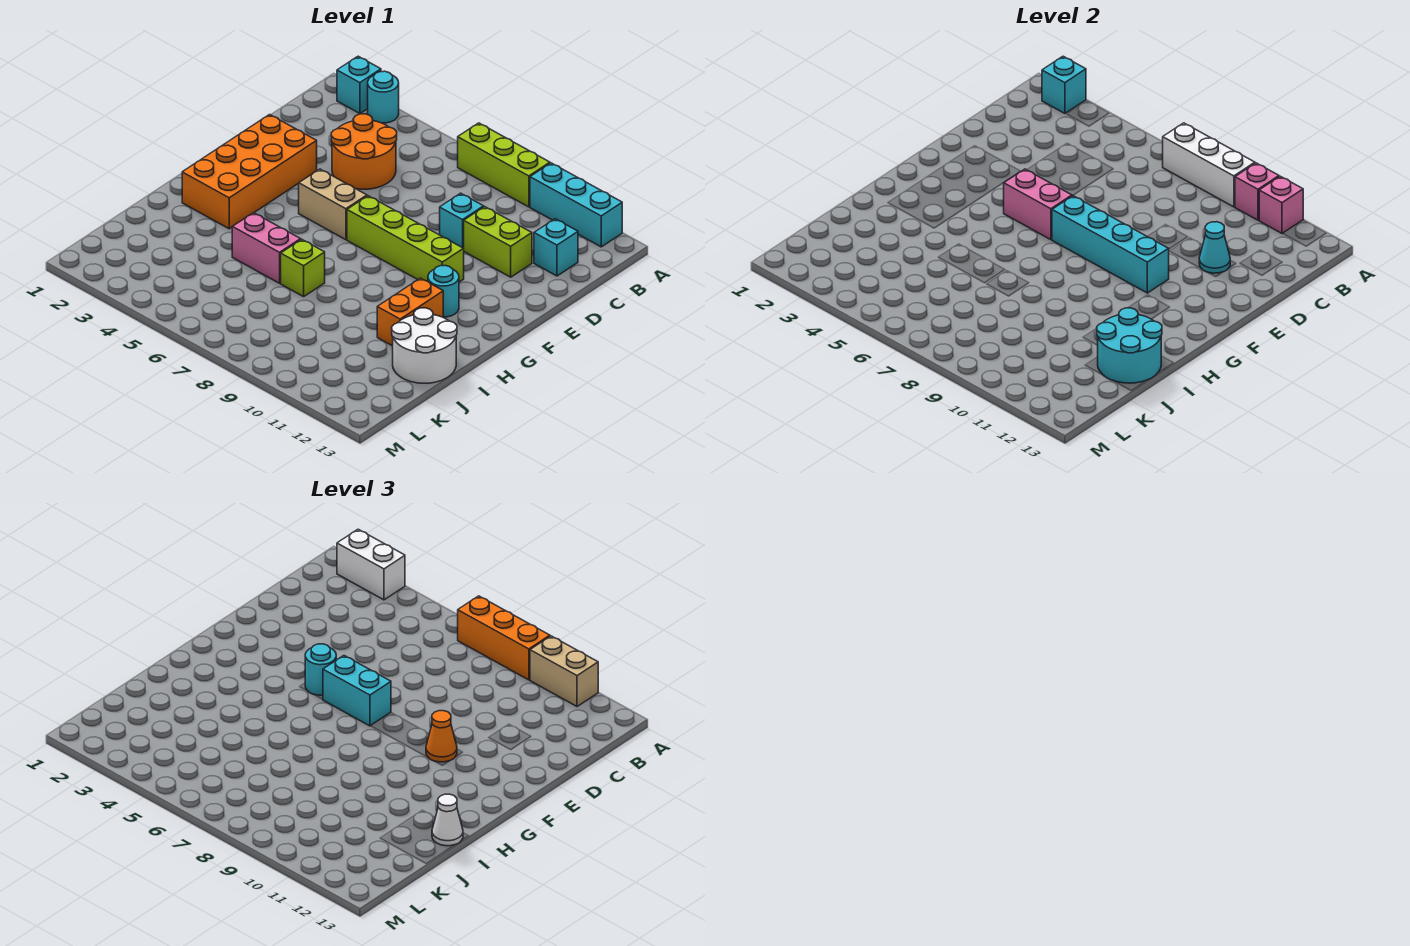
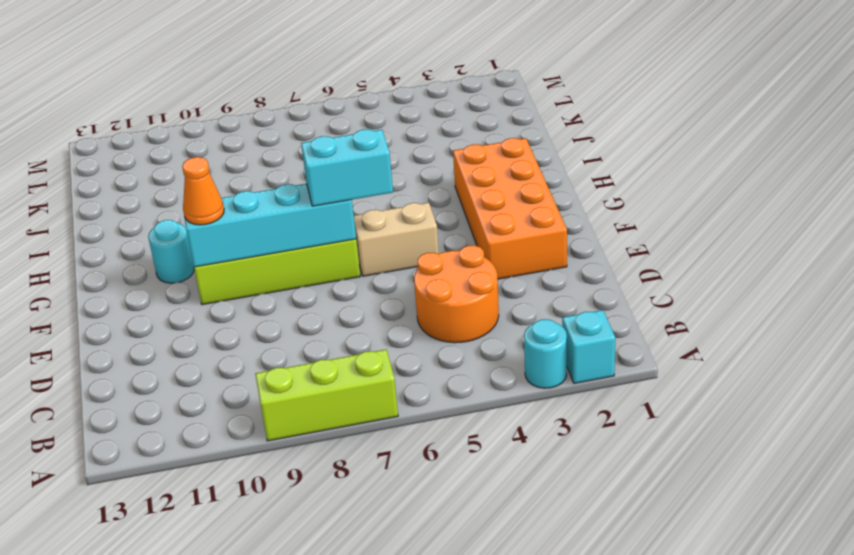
none -> cyan brick A10:A12 level 1
none -> cyan brick C12 level 1
none -> cyan brick D9 level 1
none -> lime brick D10:D11 level 1

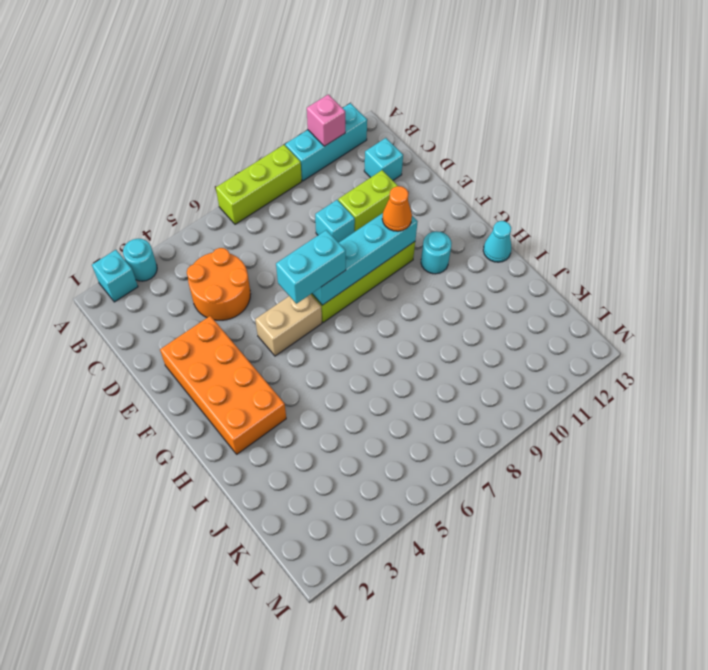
cyan cone H13 level 1 -> cyan cone D11 level 2
none -> orange brick H11:I11 level 1
none -> pink brick I5:I6 level 1
none -> lime brick I7 level 1
none -> white round brick I12:J13 level 1

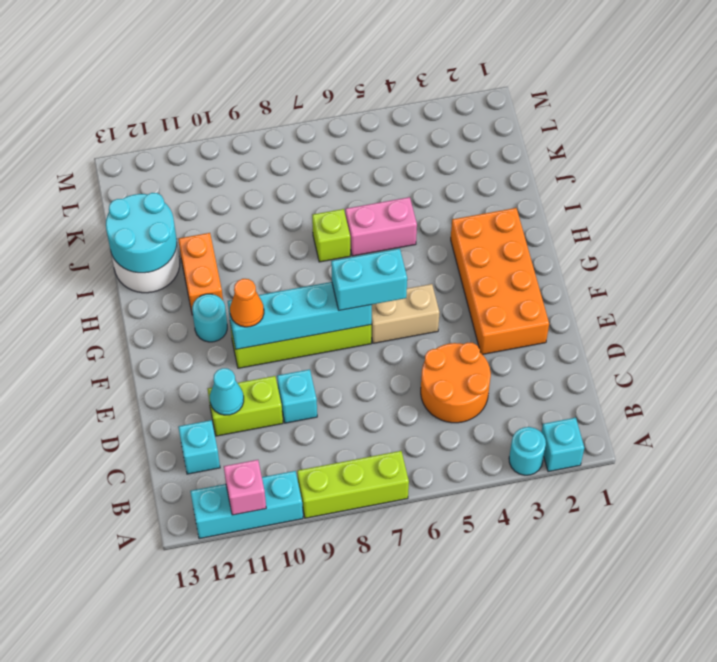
none -> cyan brick A2 level 2
none -> white brick A7:A9 level 2
none -> pink brick A10 level 2
none -> pink brick F5:F6 level 2

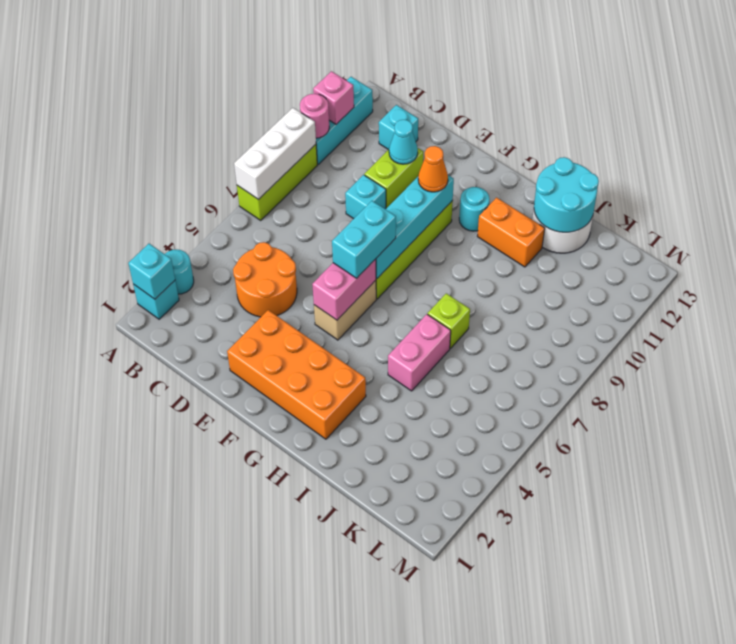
pink round brick A10 level 2 -> pink brick A10 level 2
none -> white brick A2:A3 level 3
none -> orange brick A7:A9 level 3
none -> tan brick A10:A11 level 3
none -> cyan round brick F5 level 3

